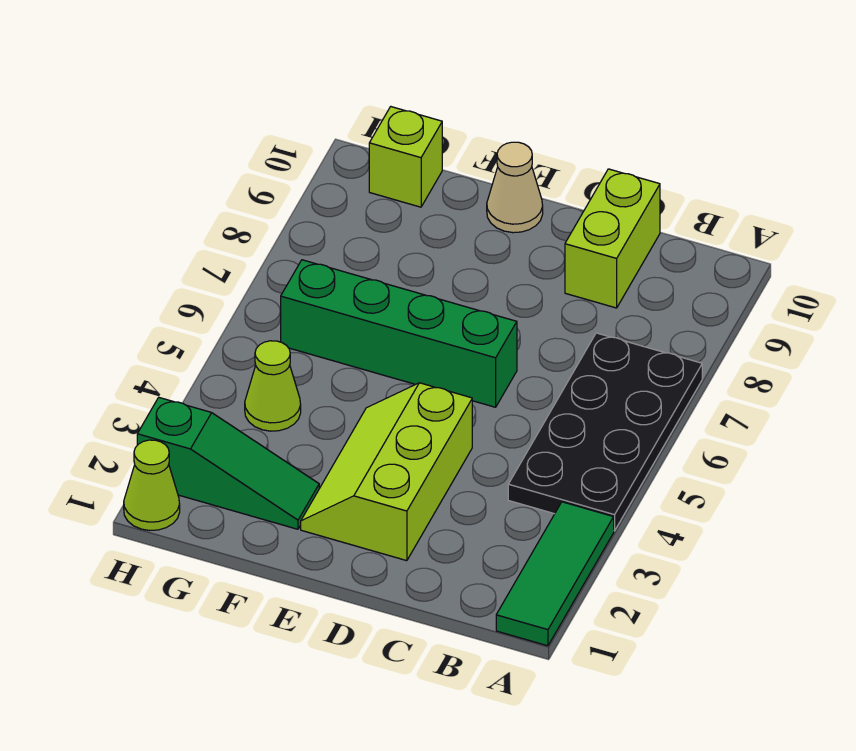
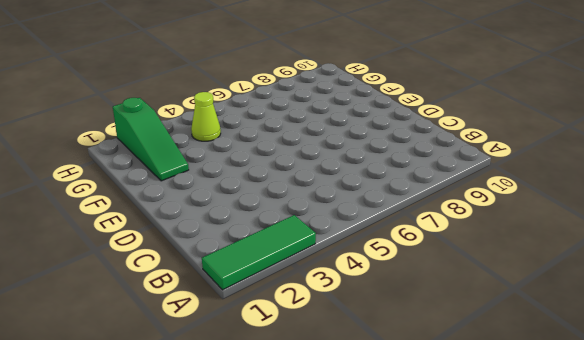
none -> black plate A4:B7 level 1
none -> lime brick C9:C10 level 1

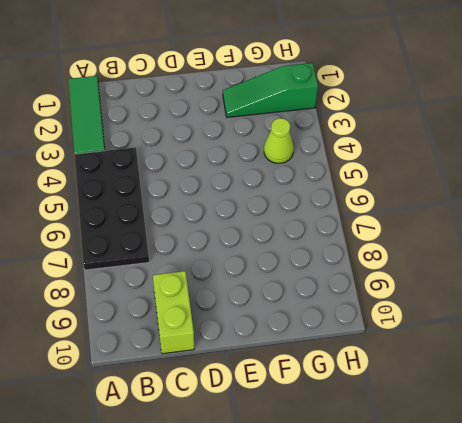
none -> lime slope D2:E4 level 1 top D
none -> green brick D6:G6 level 1

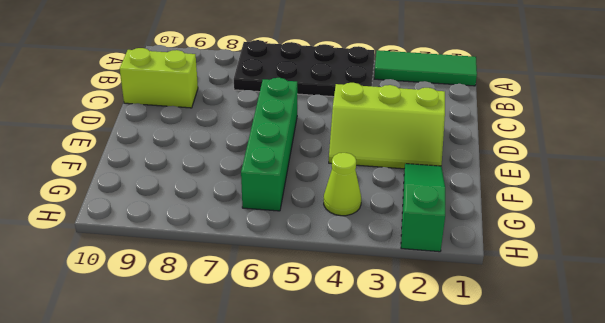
none -> tan cone E10 level 1
none -> lime brick G10 level 1

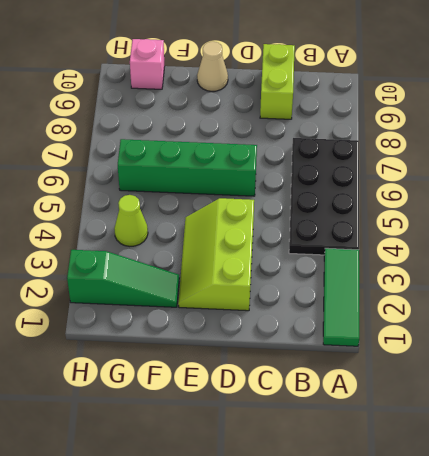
pink brick G10 level 1 -> lime brick G10 level 1
none -> lime cone H1 level 1

